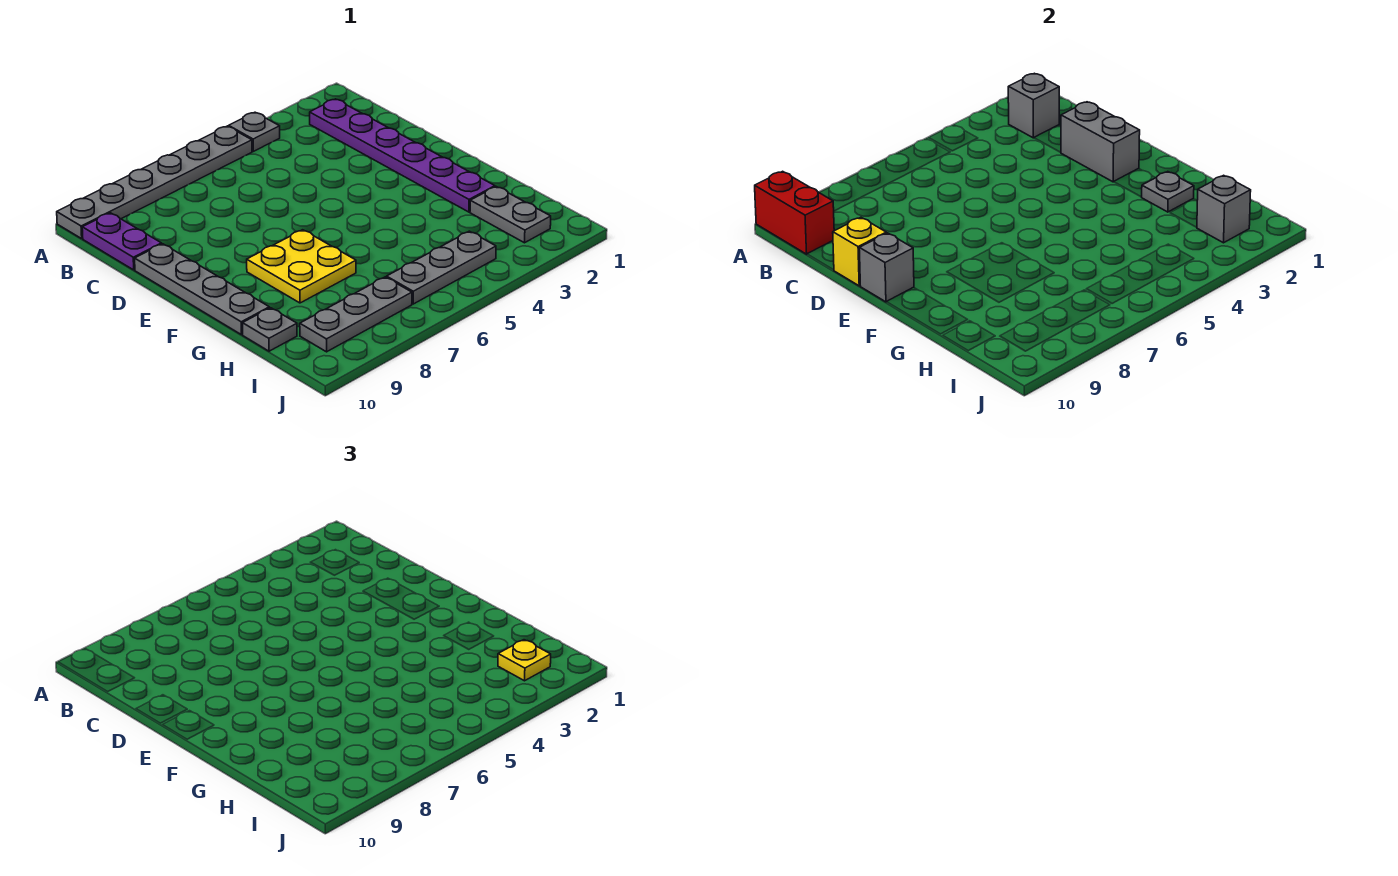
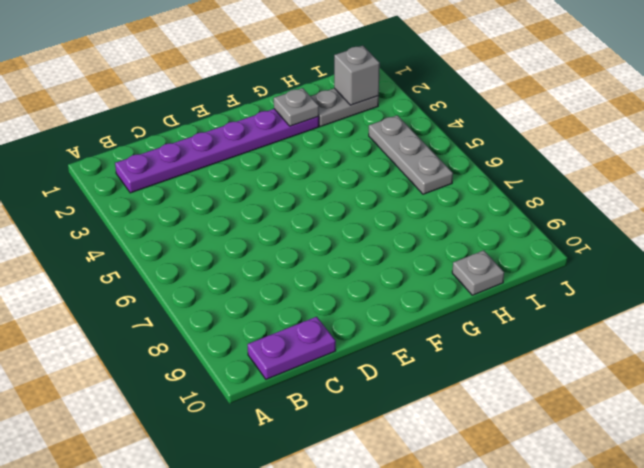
none -> grey plate A4 level 1
none -> grey plate A5:A10 level 1
none -> grey plate D10:G10 level 1

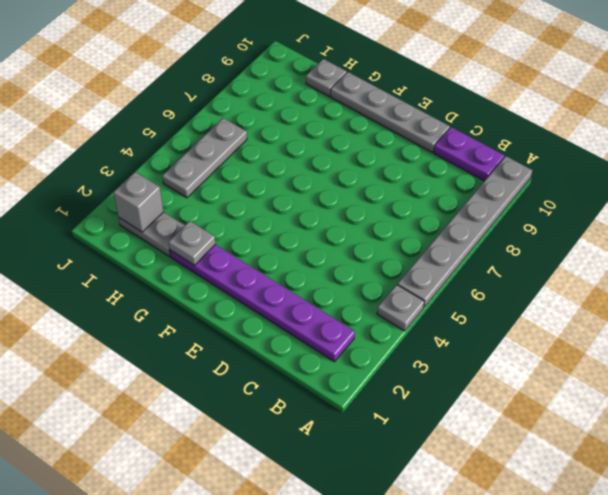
none -> yellow plate F7:G8 level 1
none -> grey plate I7:I9 level 1
none -> red brick A10:B10 level 2

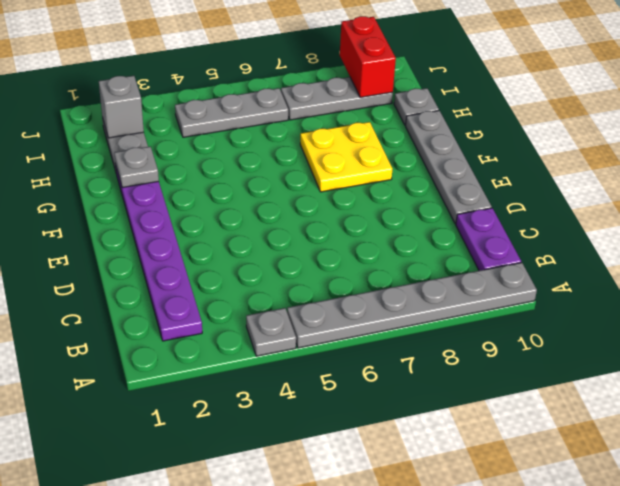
red brick I9:J9 level 2 -> red brick A10:B10 level 2
none -> grey brick B2 level 2
none -> grey brick D2:E2 level 2
none -> yellow brick D10 level 2

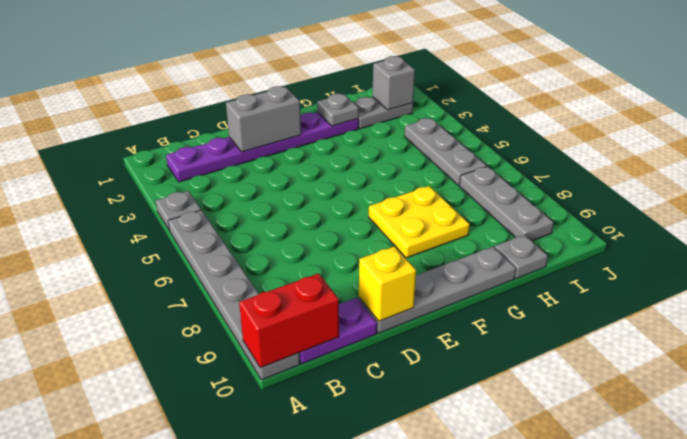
none -> grey brick B2 level 2
none -> grey brick E10 level 2
none -> yellow plate I2 level 3

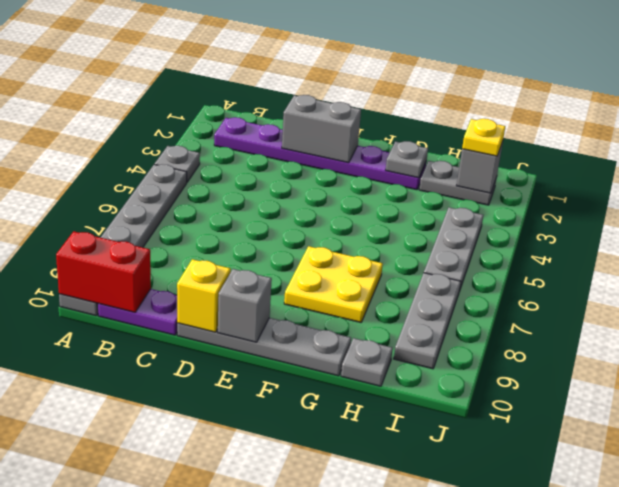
none -> grey brick B2 level 2

